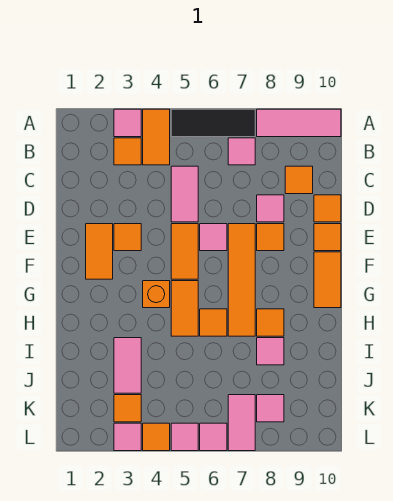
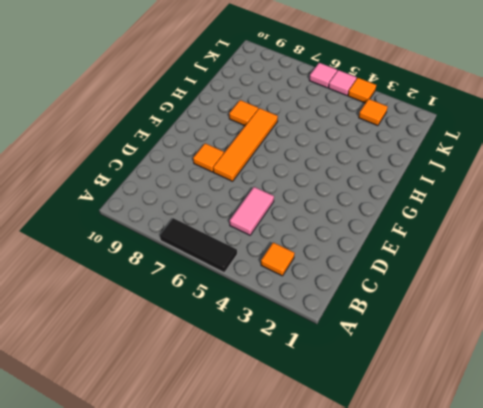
none -> pink tile A3 level 1
none -> orange tile A4:B4 level 1
none -> pink tile A8:A10 level 1
none -> pink tile B7 level 1

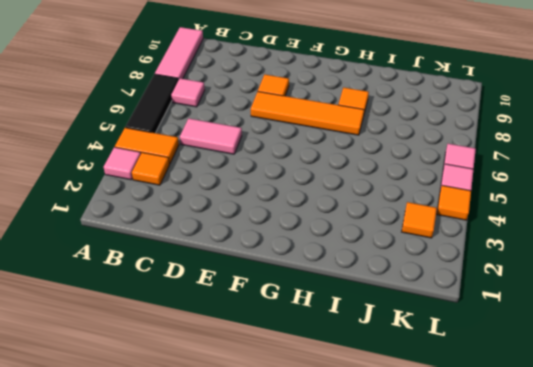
none -> orange tile C9 level 1
none -> pink tile D8 level 1
none -> orange tile D10 level 1
none -> orange tile E2:F2 level 1

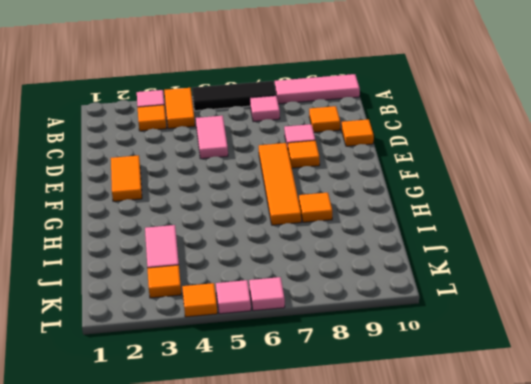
none -> orange tile E3 level 1
none -> orange tile E5:F5 level 1
none -> pink tile E6 level 1
none -> orange tile E10 level 1

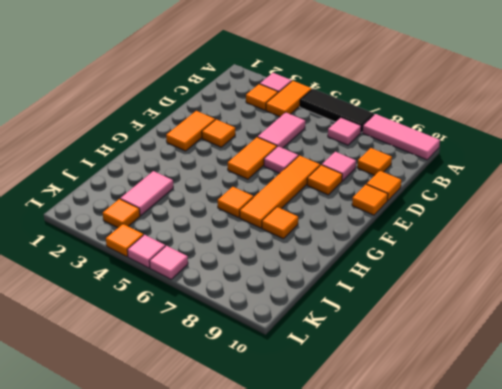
none -> orange tile F10:G10 level 1
none -> orange brick G4 level 1
none -> orange tile G5:H5 level 1
none -> pink tile I8 level 1

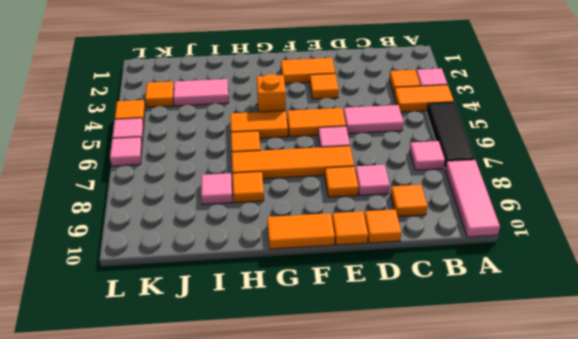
none -> pink tile K7:L7 level 1
none -> pink tile K8 level 1
none -> pink tile L3 level 1

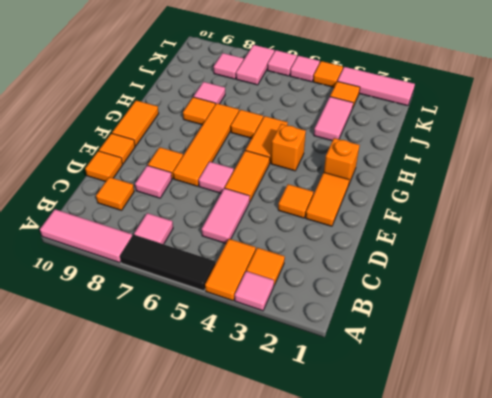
orange brick G2 level 1 -> none
pink tile L1:L3 level 1 -> pink tile L3 level 1

